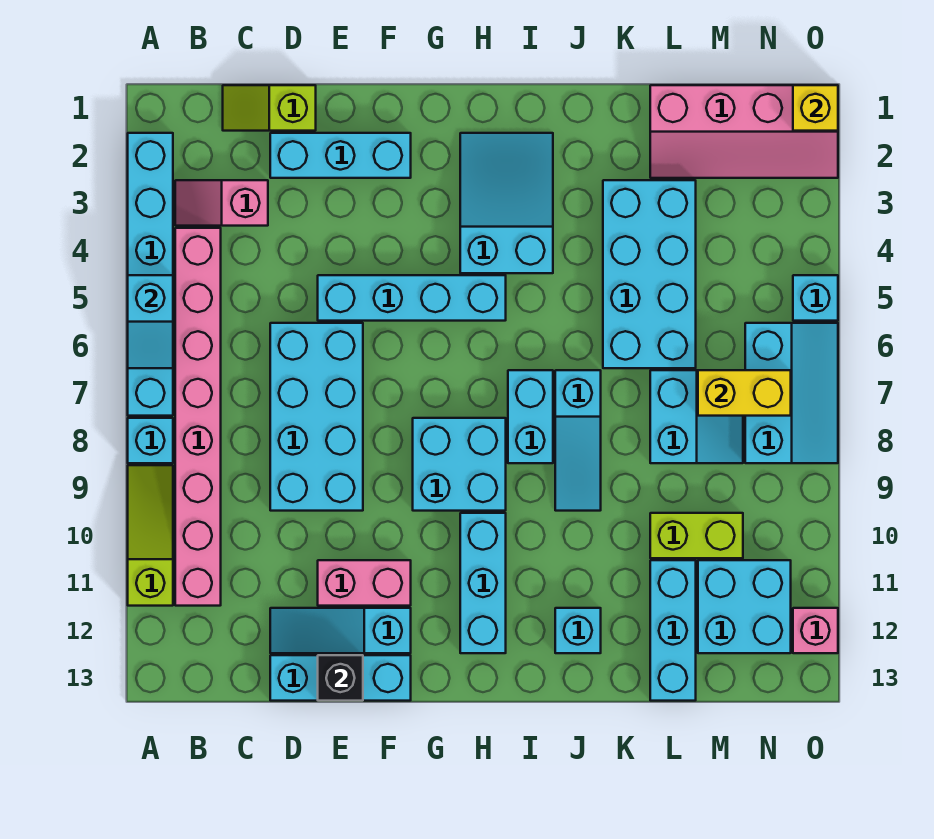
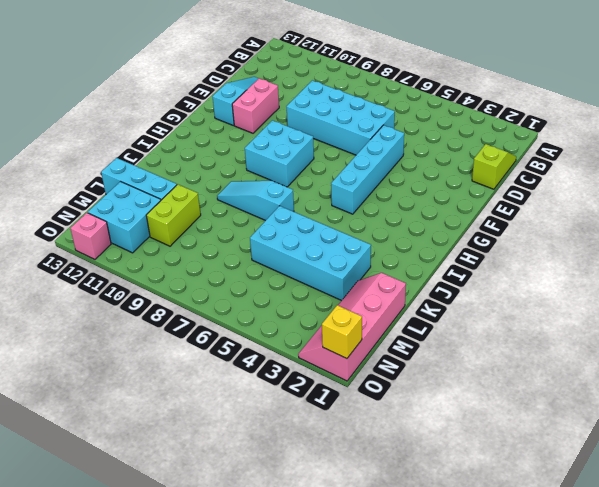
none -> cyan brick A2:A7 level 1
none -> cyan brick A8 level 1
none -> lime slope A9:A11 level 1 top 11
none -> pink slope B3:C3 level 1 top C

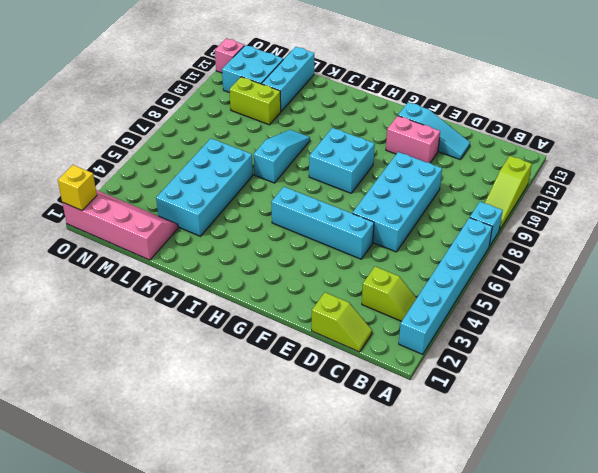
lime slope B3:C3 level 1 top C -> pink slope B3:C3 level 1 top C
none -> pink brick B4:B11 level 1
none -> cyan brick D2:F2 level 1
none -> cyan brick D13:F13 level 1
none -> cyan slope H2:I4 level 1 top 4

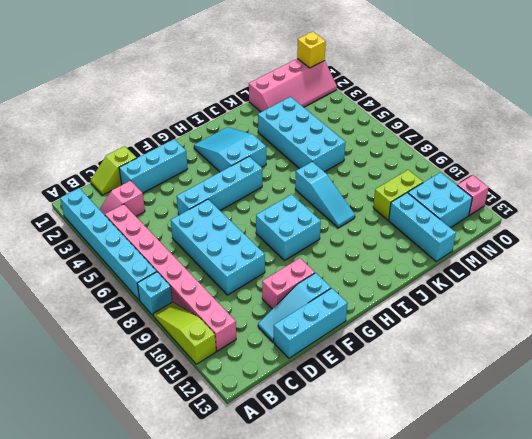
none -> cyan brick H10:H12 level 1
none -> cyan brick I7:I8 level 1
none -> cyan brick J12 level 1
none -> cyan slope L7:M8 level 1 top L

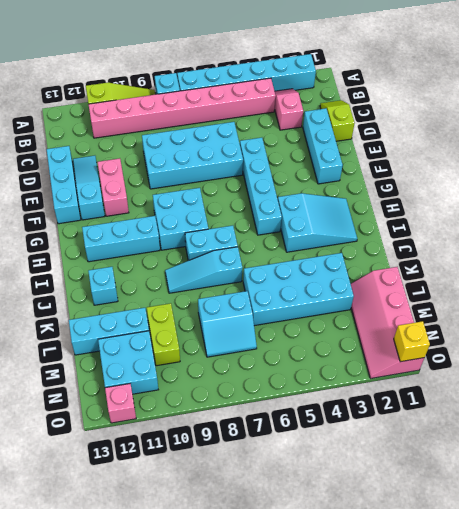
none -> cyan slope N6:O8 level 1 top N
none -> cyan brick O5 level 1
none -> cyan slope A5:A6 level 2 top 5
none -> black brick E13 level 2

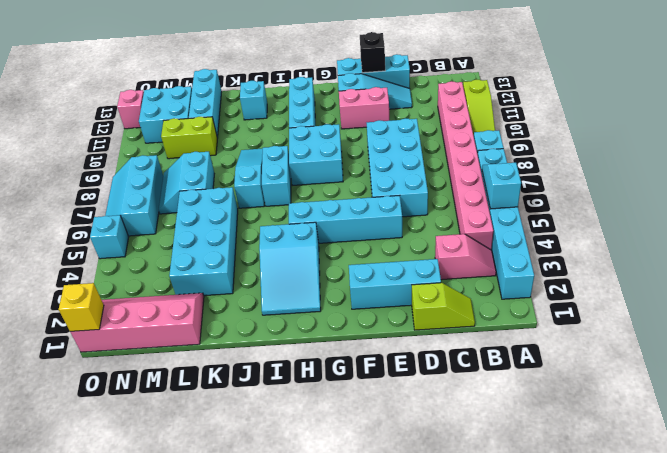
none -> yellow brick M7:N7 level 2

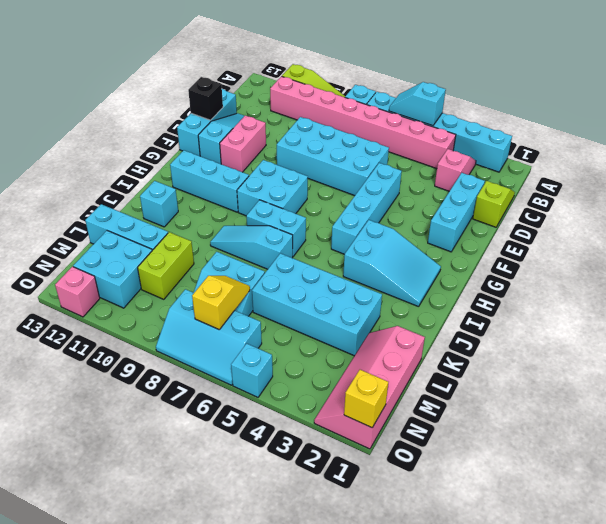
yellow slope M7:N7 level 2 top N -> yellow brick M7:N7 level 2

